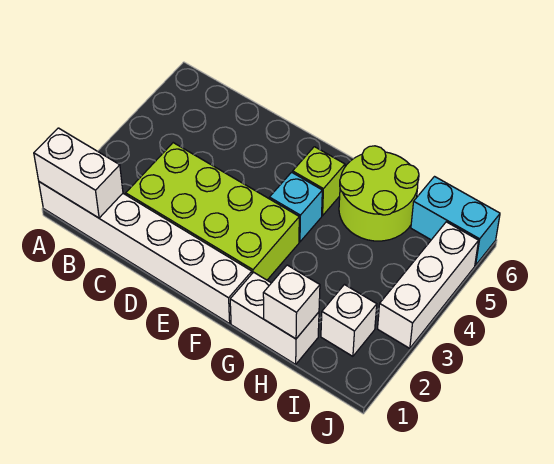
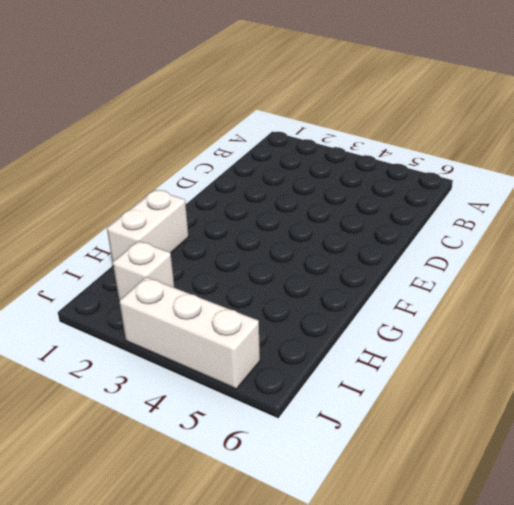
none -> white brick A1:F1 level 1
none -> lime brick C2:F3 level 1

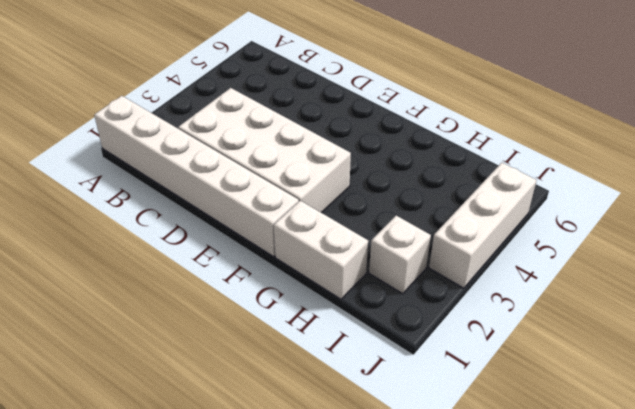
white brick C2:F3 level 1 -> lime brick C2:F3 level 1
none -> cyan brick F4 level 1
none -> lime brick F5 level 1

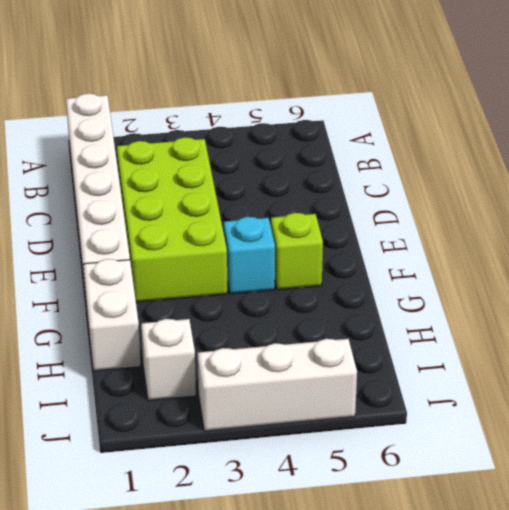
none -> lime round brick G5:H6 level 1
none -> cyan brick I6:J6 level 1

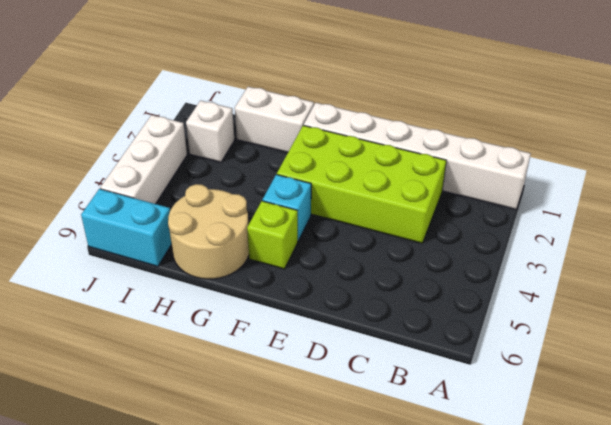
tan round brick G5:H6 level 1 -> lime round brick G5:H6 level 1
none -> white brick A1:B1 level 2
none -> white brick H1 level 2

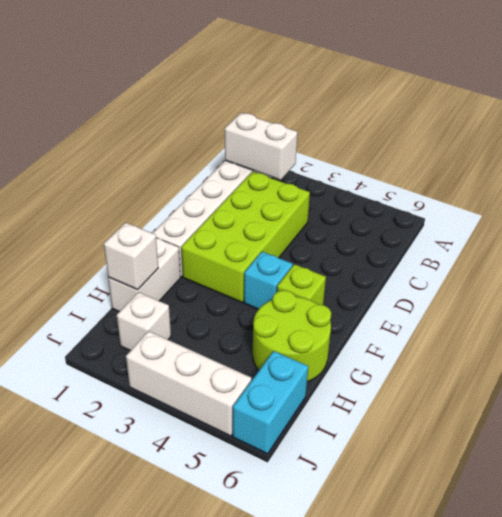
white brick B1:B2 level 2 -> white brick A1:B1 level 2

